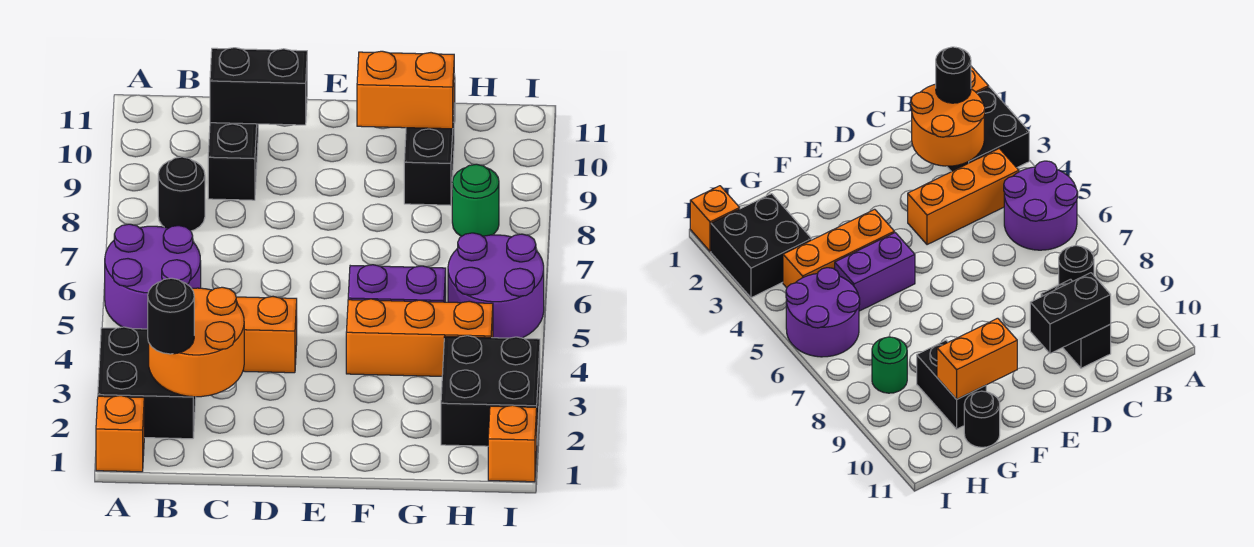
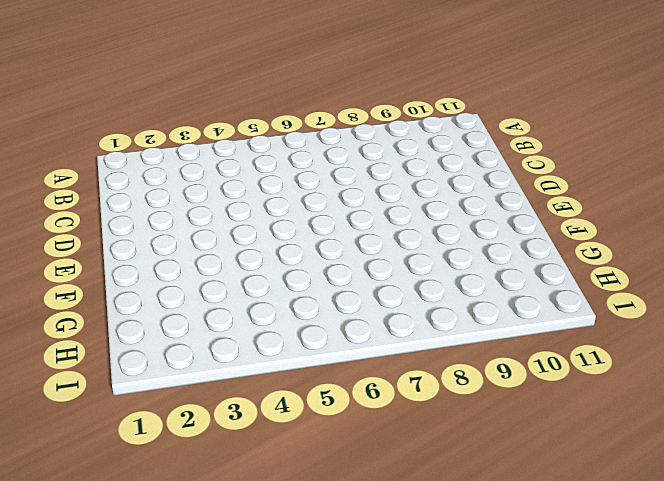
none -> orange brick A1 level 1
none -> black brick A2:B3 level 1
none -> purple round brick A5:B6 level 1

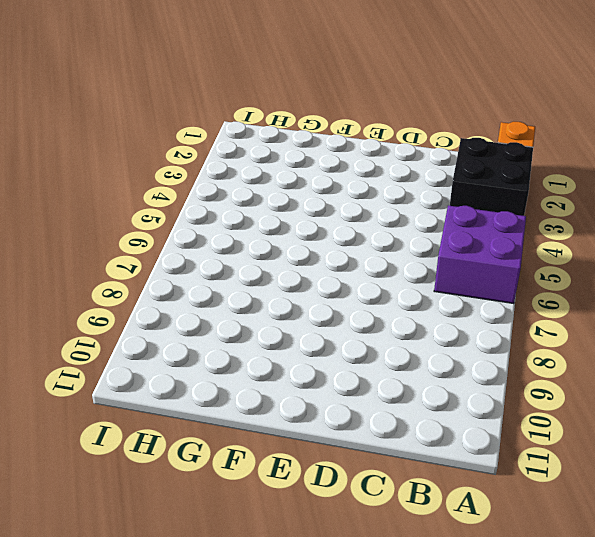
purple brick A5:B6 level 1 -> purple round brick A5:B6 level 1
none -> orange brick B4:D4 level 1
none -> black round brick B8 level 1
none -> black brick C9:C10 level 1

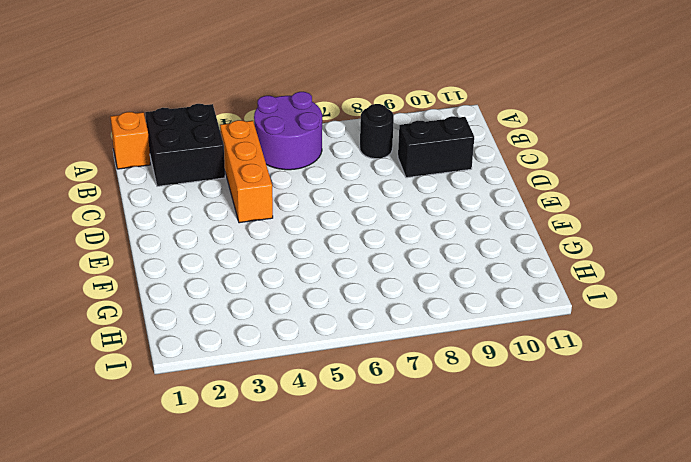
none -> orange brick F4:H4 level 1
none -> purple brick F5:G5 level 1
none -> black brick G9:G10 level 1

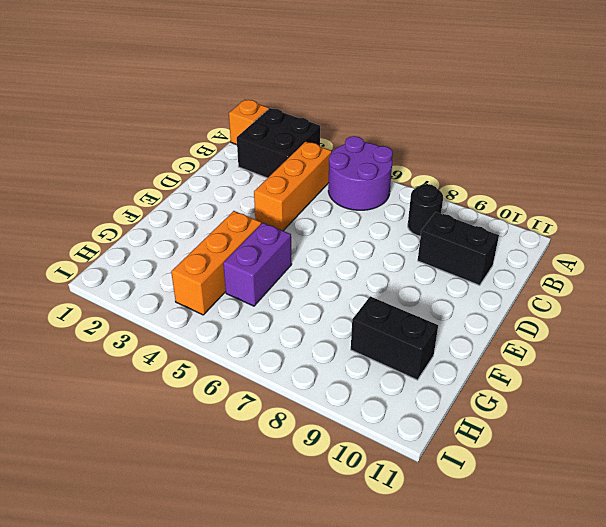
none -> black round brick G11 level 1
none -> black brick H2:I3 level 1
none -> purple round brick H5:I6 level 1

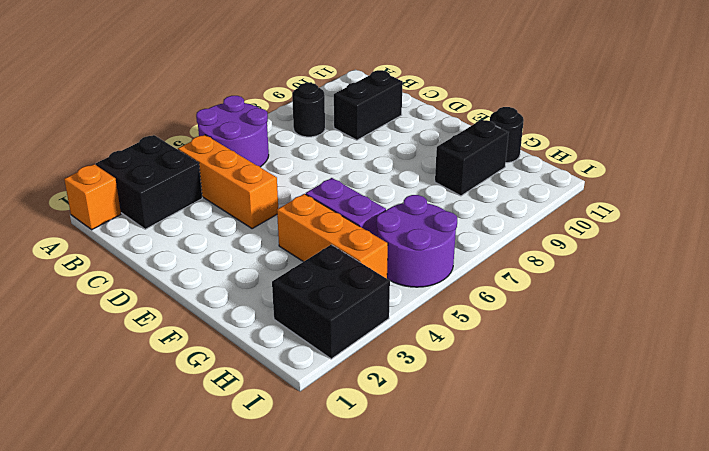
none -> green round brick H8 level 1
none -> orange brick I1 level 1
none -> orange round brick B2:C3 level 2

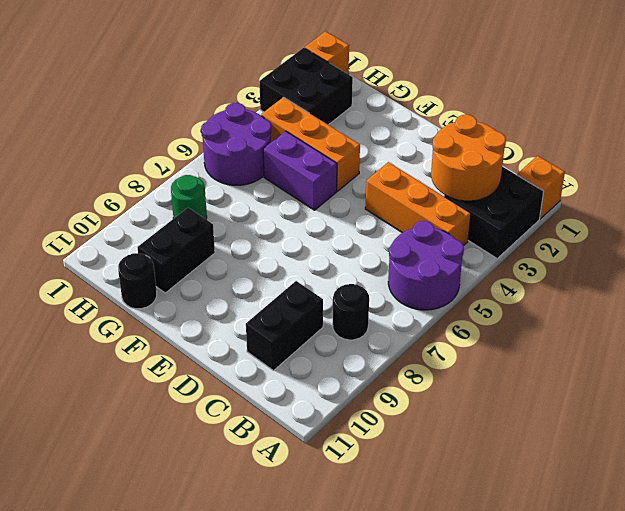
none -> black brick C10:D10 level 2
none -> orange brick F10:G10 level 2
none -> black round brick B2 level 3

